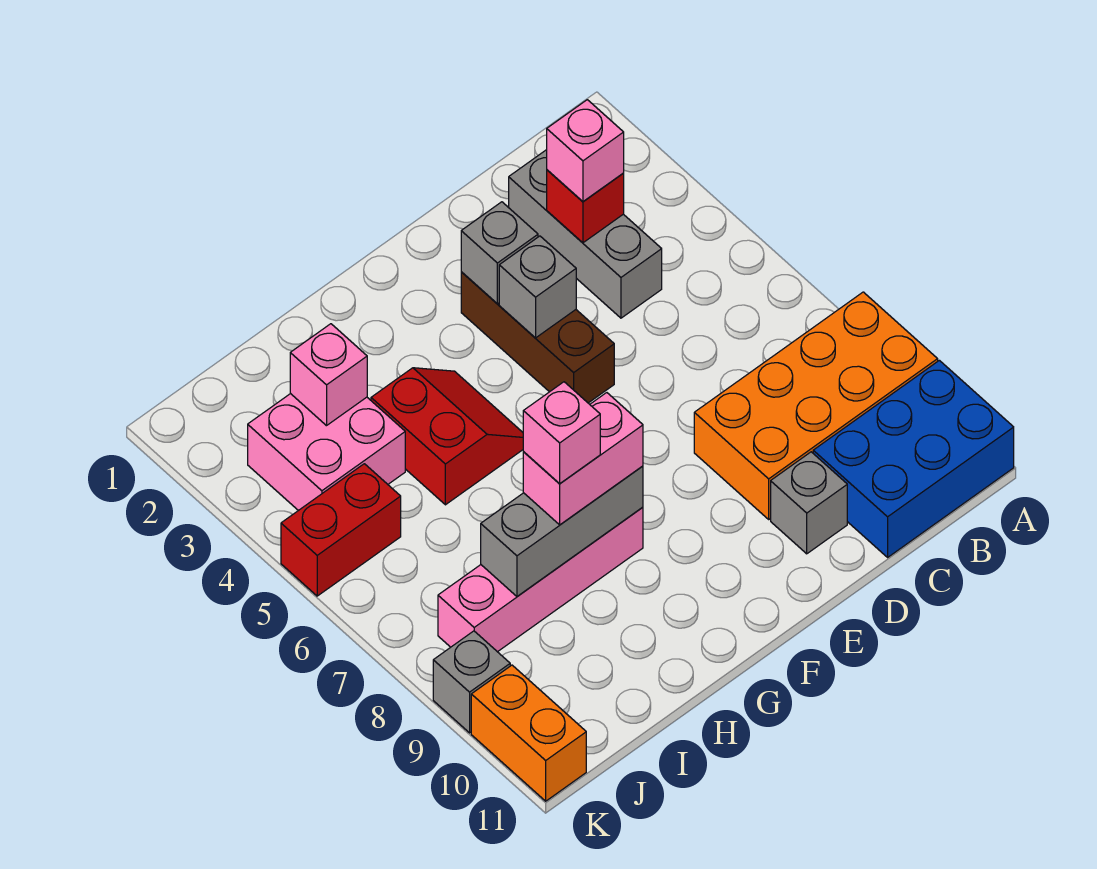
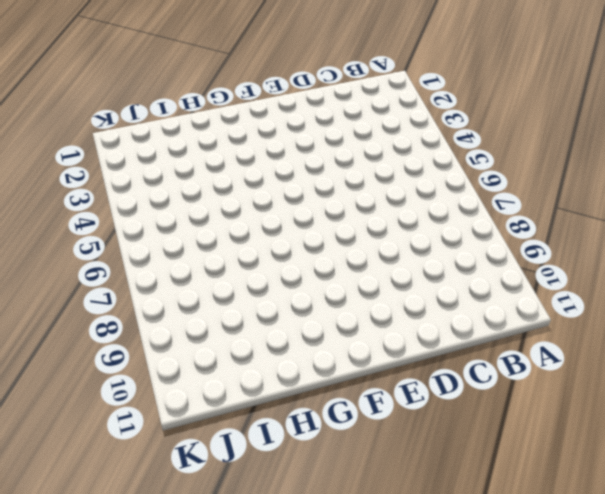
none -> orange brick A8:D9 level 1
none -> blue brick A10:C11 level 1
none -> grey brick C2:C4 level 1

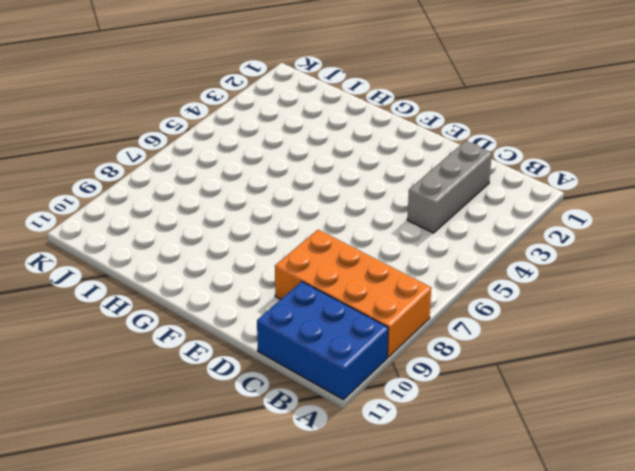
none -> grey brick D10 level 1
none -> brown brick E3:E5 level 1
none -> red slope G4:H5 level 1 top H

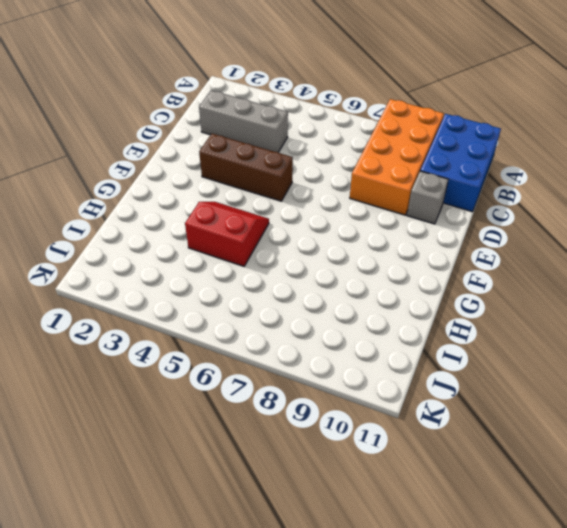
none -> pink brick G8:J8 level 1
none -> pink brick I3:J4 level 1
none -> red brick J5:K5 level 1

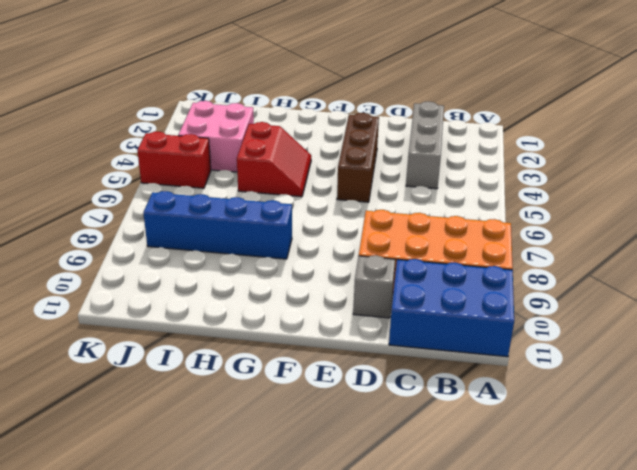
blue brick G8:J8 level 1 -> pink brick G8:J8 level 1
none -> grey brick K9 level 1
none -> orange brick K10:K11 level 1
none -> red brick C3 level 2

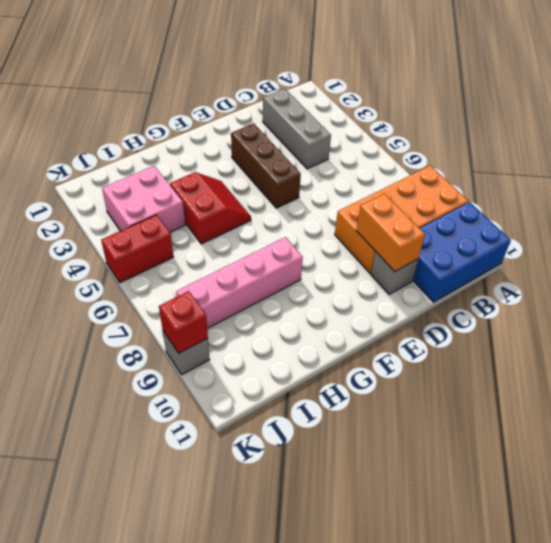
orange brick D9:D10 level 2 -> orange brick K10:K11 level 1
red brick K9 level 2 -> red brick C3 level 2
none -> grey brick E3 level 2
none -> grey brick E4 level 2
none -> grey brick G8:I8 level 2

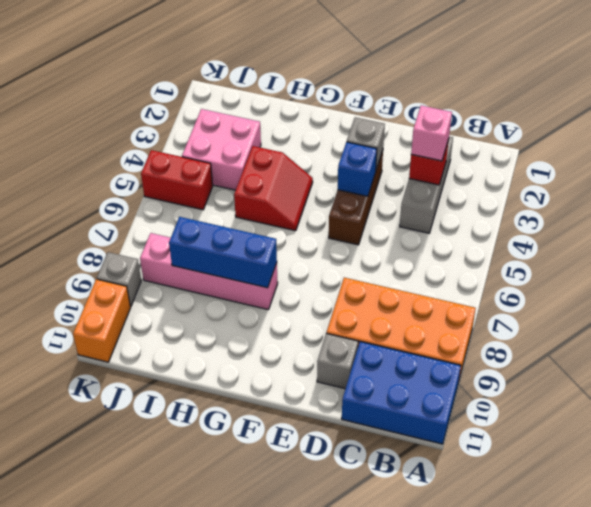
blue brick E4 level 2 -> grey brick E4 level 2
blue brick G8:I8 level 2 -> grey brick G8:I8 level 2
none -> pink brick I3 level 2
none -> pink brick G8:H8 level 3
none -> pink brick H8 level 4

